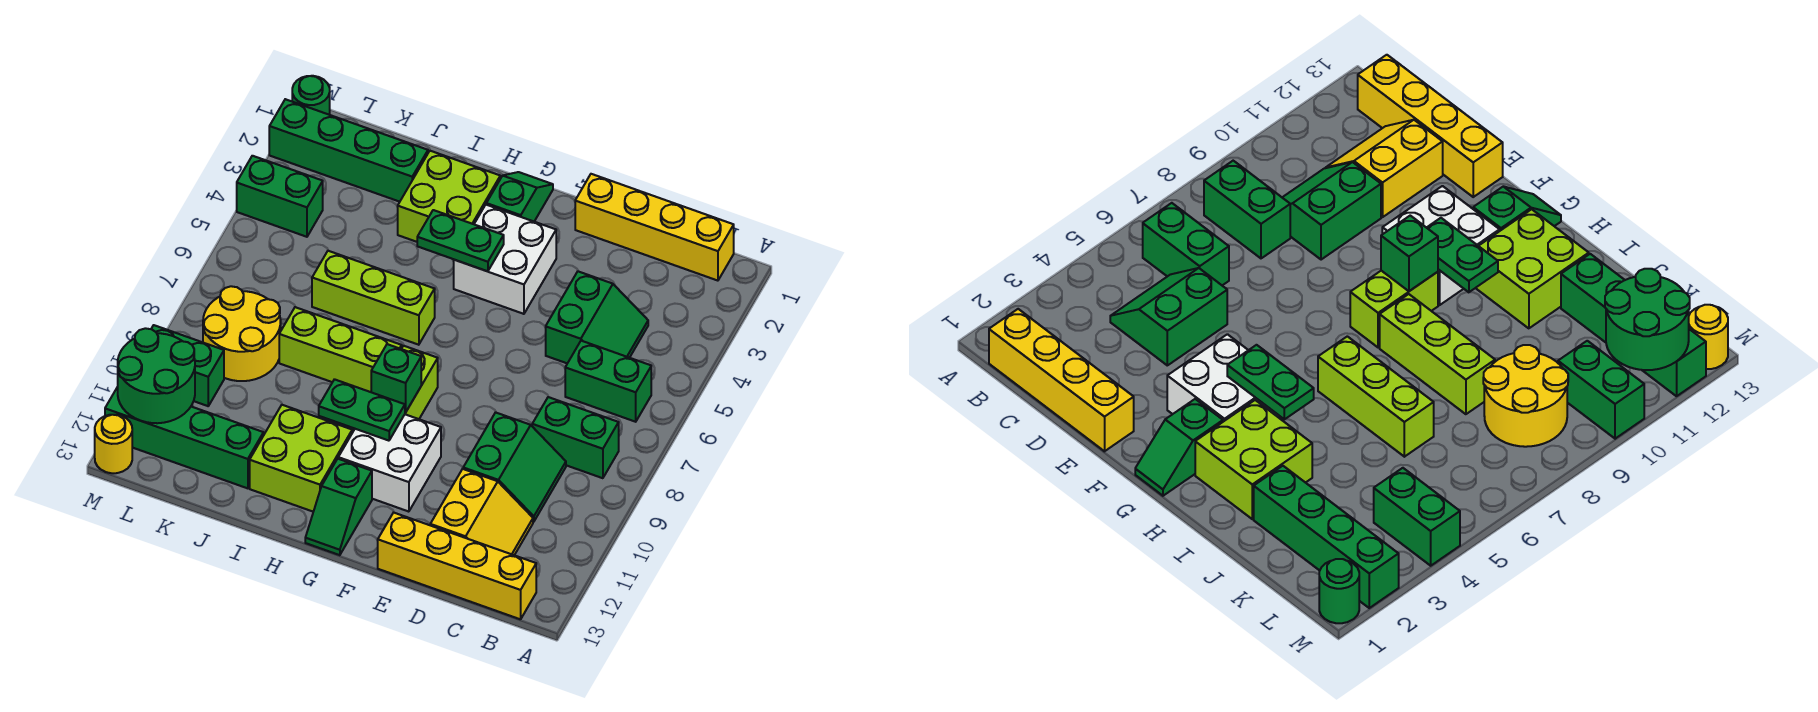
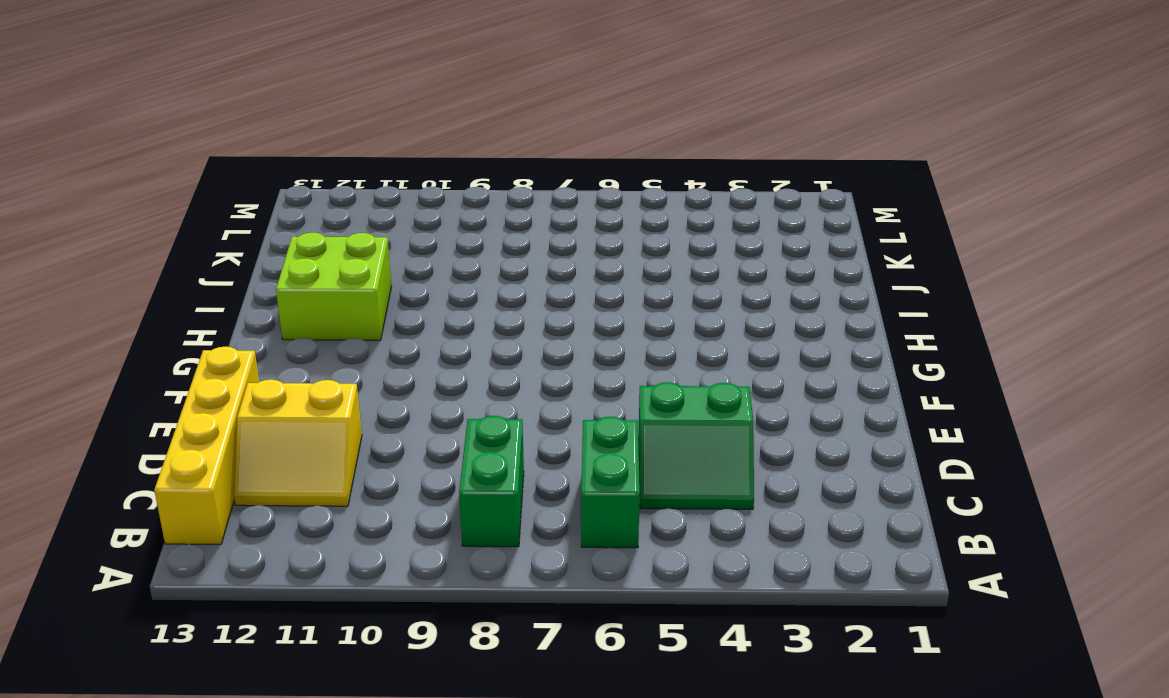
none -> yellow brick B1:E1 level 1
none -> green slope C9:D10 level 1 top D
none -> white brick F3:G4 level 1

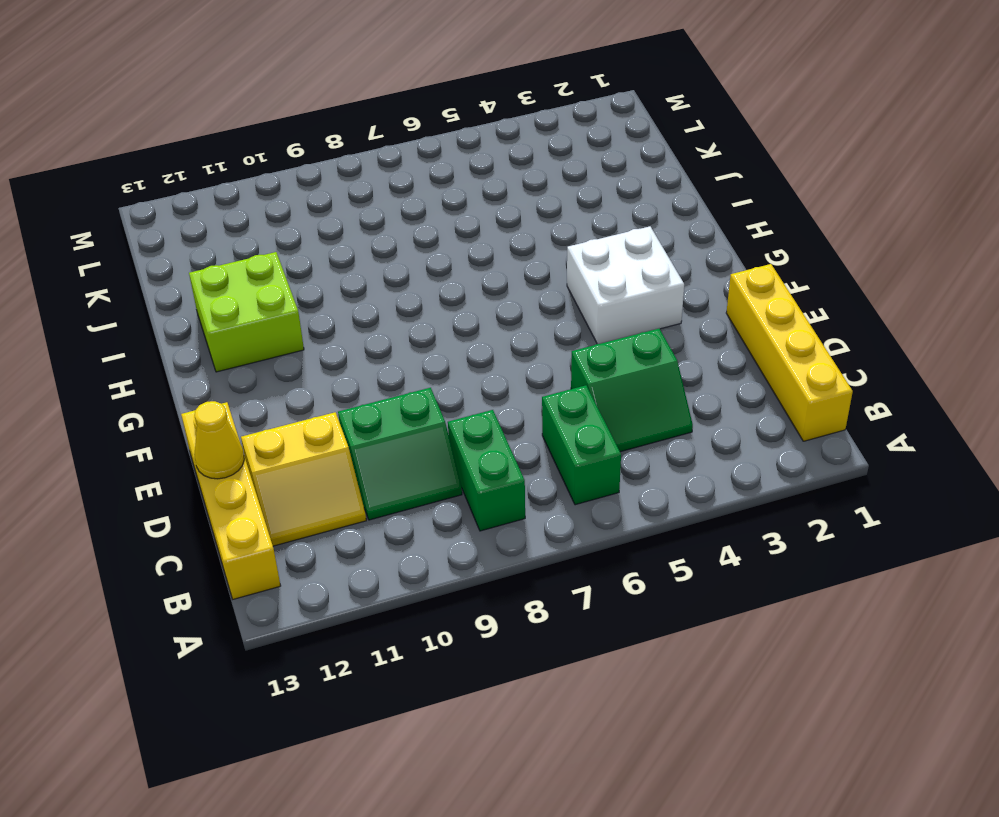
yellow cone D13 level 2 -> none
none -> white brick F10:G11 level 1
none -> green slope G1:G2 level 1 top 2
none -> lime brick G8:G9 level 1

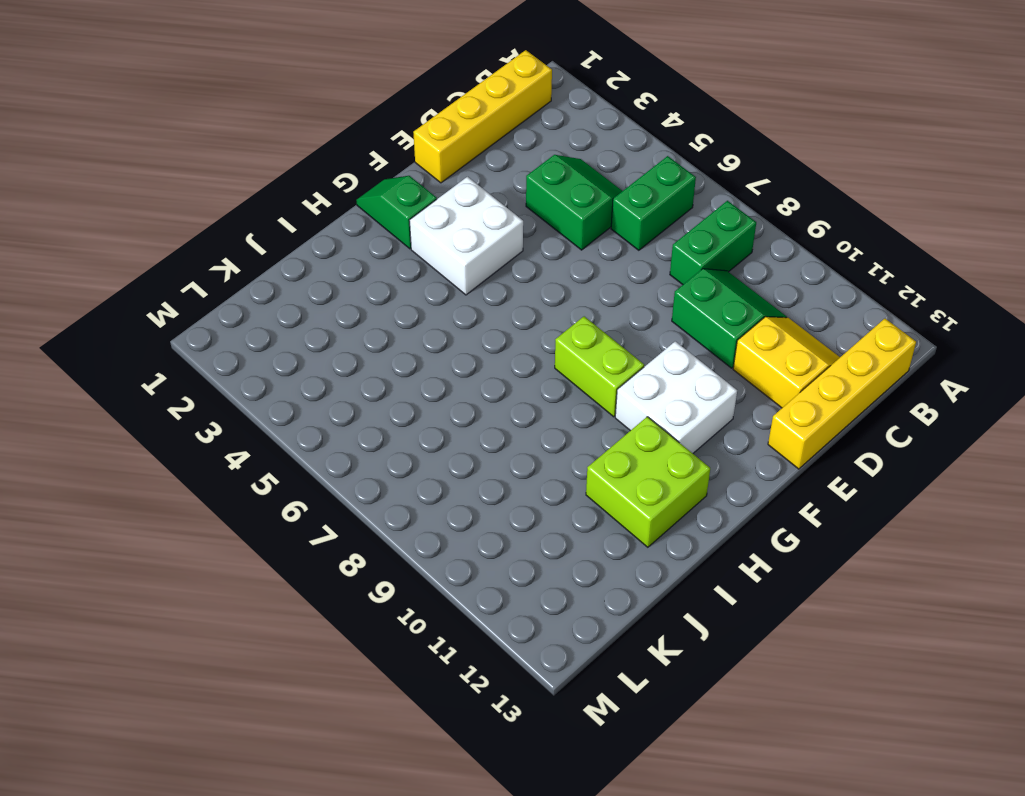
none -> green slope G12:G13 level 1 top 12
none -> lime brick H2:I3 level 1
none -> lime brick H6:J6 level 1

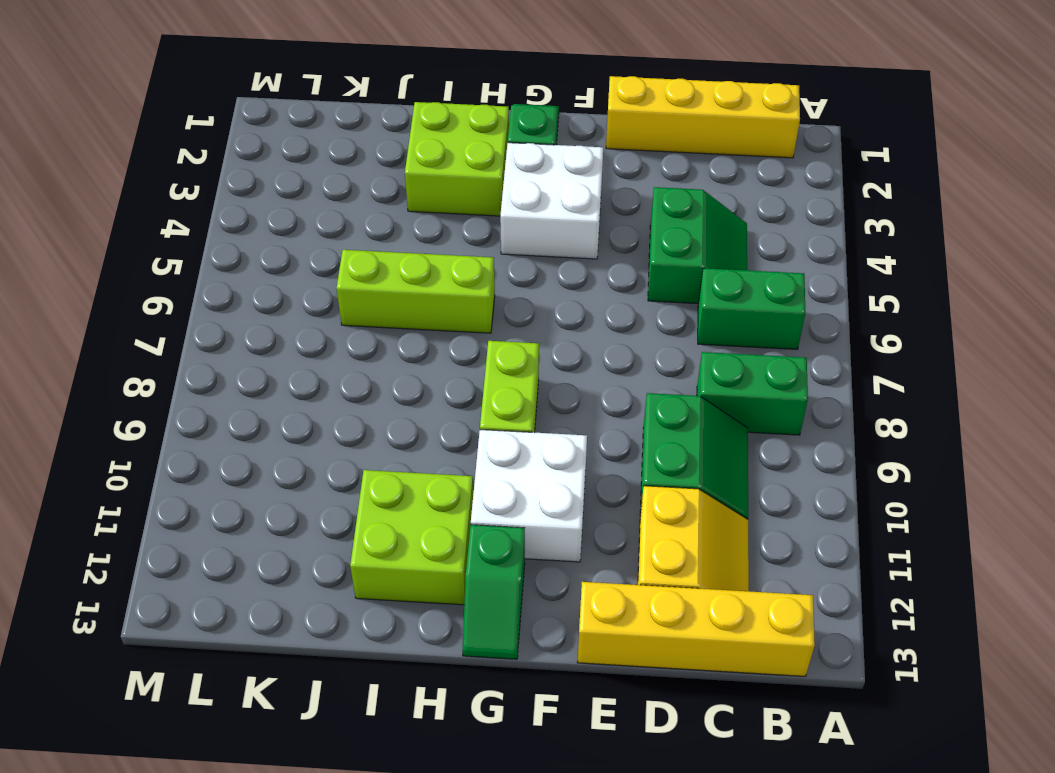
none -> lime brick H8:J8 level 1
none -> green brick J2:M2 level 1
none -> green brick J12:M12 level 1

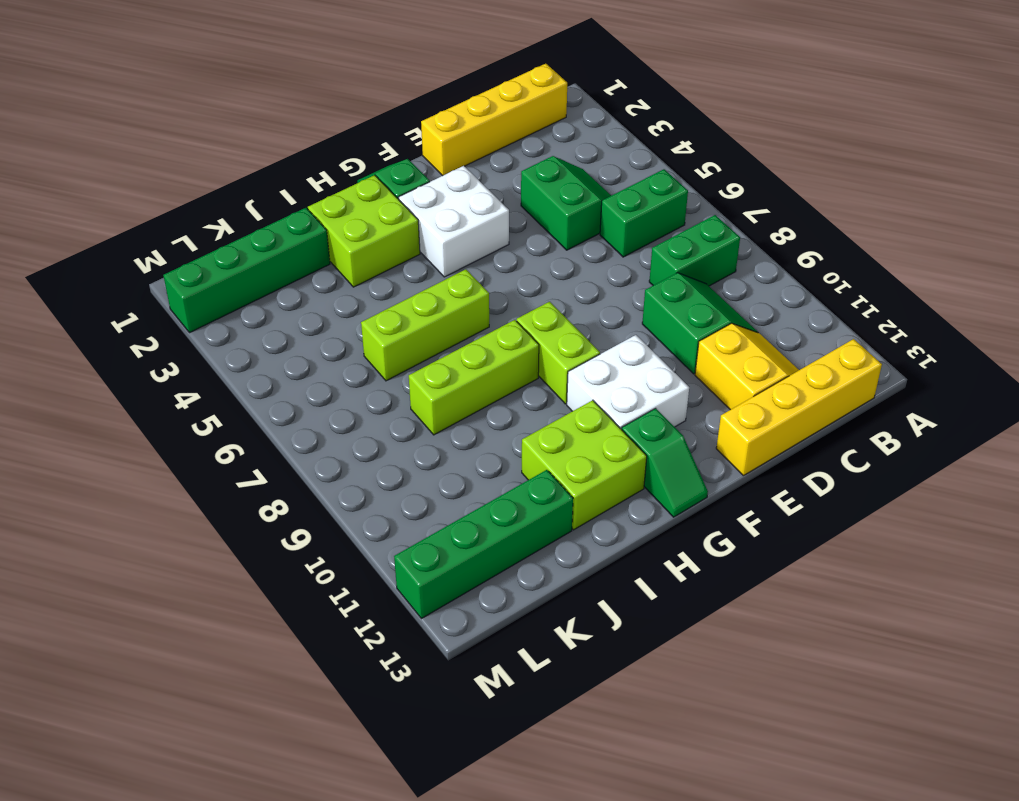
none -> yellow round brick K8:L9 level 1
none -> green brick L4:M4 level 1
none -> green brick L10:M10 level 1

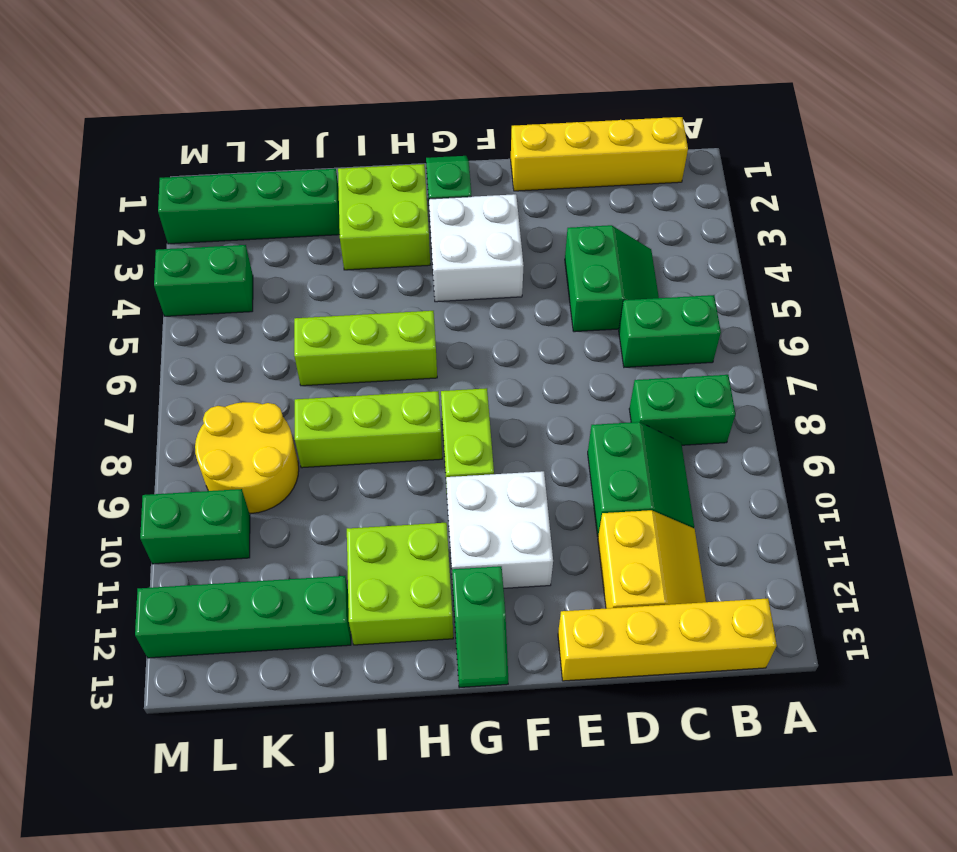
none -> green round brick M1 level 1
none -> yellow round brick M13 level 1
none -> green plate G4:H4 level 2

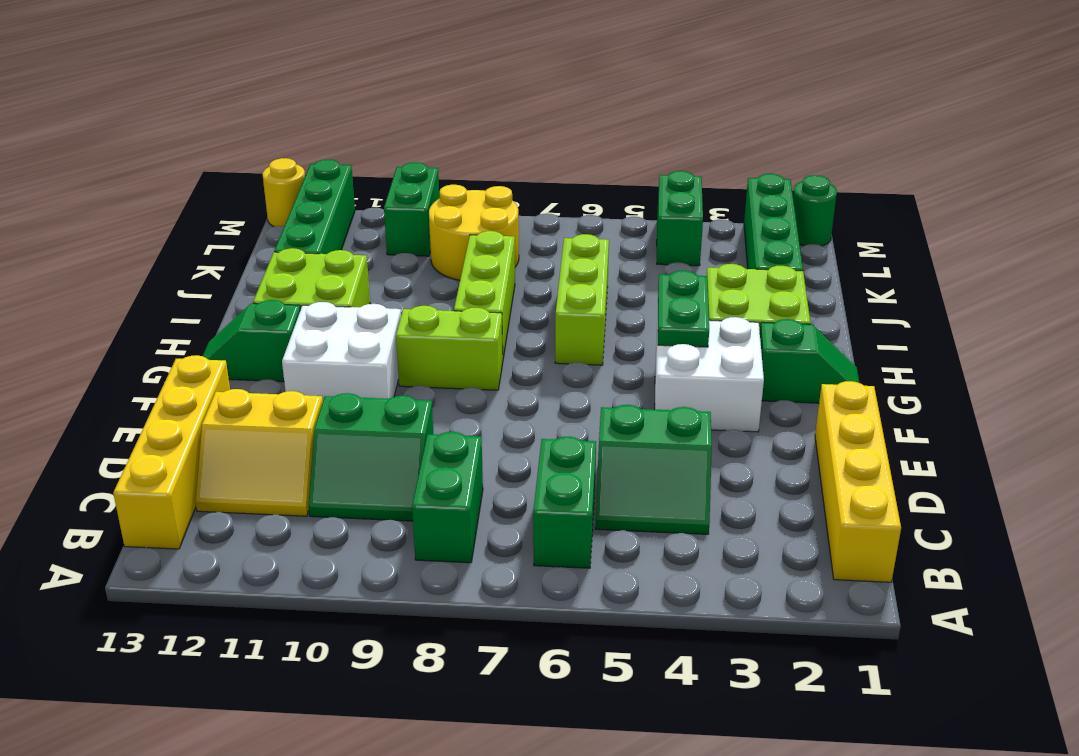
none -> green brick G9 level 2
none -> green plate G10:H10 level 2
none -> green round brick L11:M12 level 2

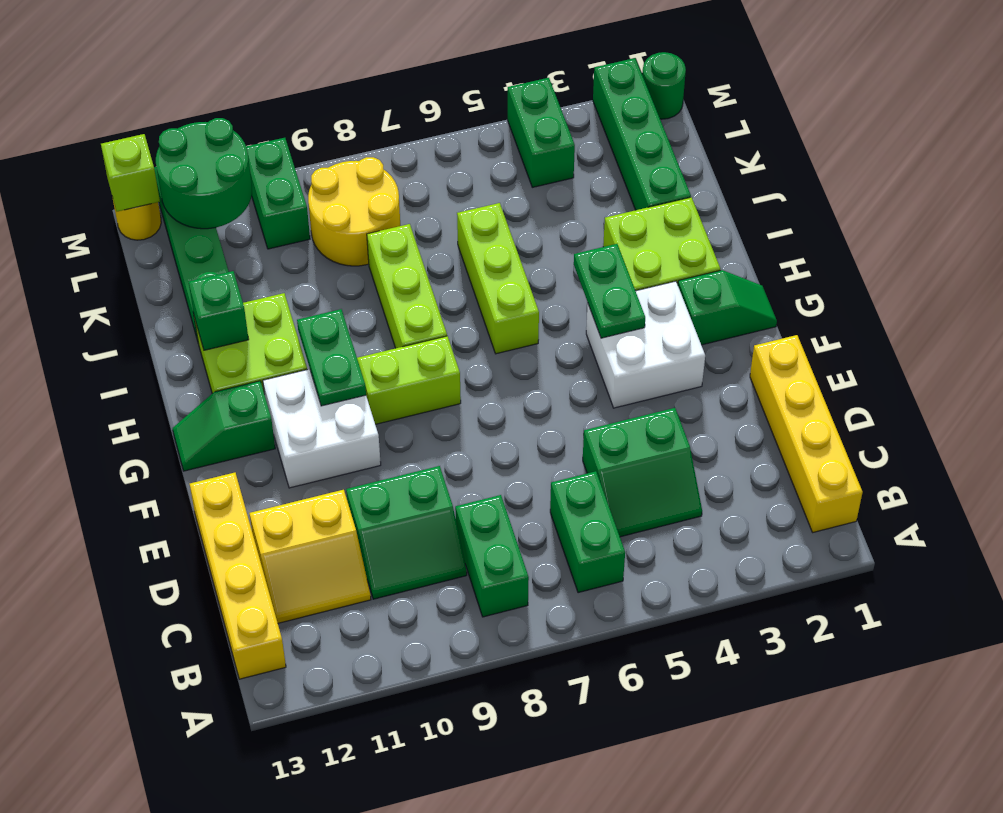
green brick I12 level 2 -> green brick G9 level 2
lime brick M13 level 2 -> none

